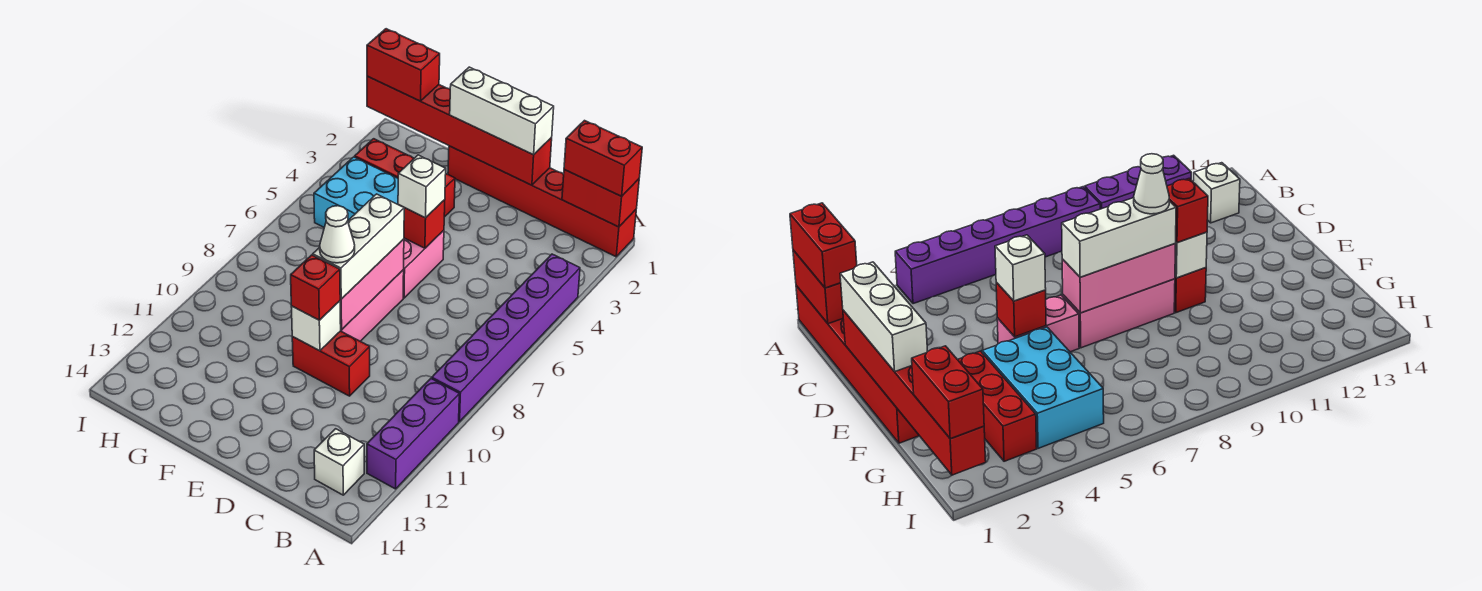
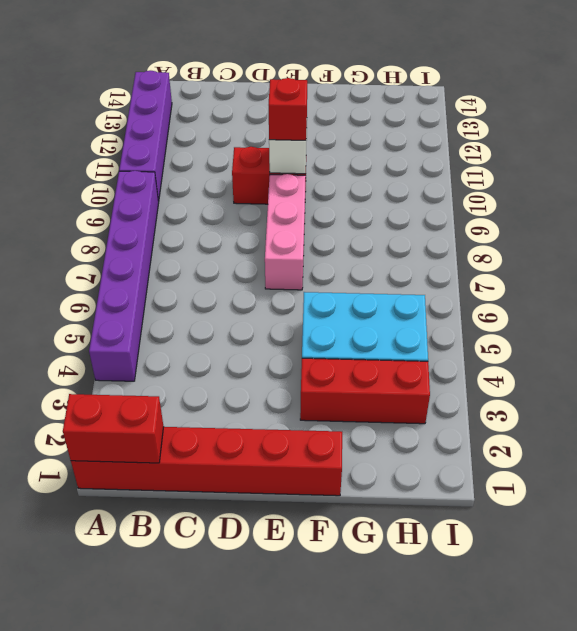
purple brick A10:A13 level 1 -> purple brick A10:A12 level 1
none -> white brick B13 level 1
none -> pink brick E5:E6 level 1
none -> red brick D1:I1 level 2

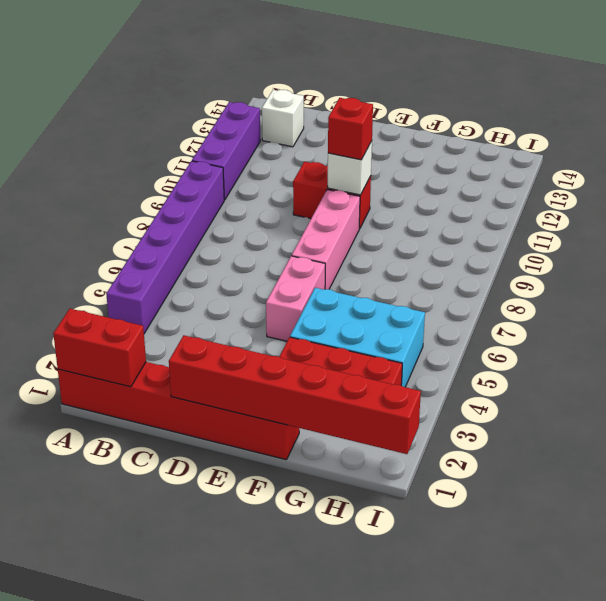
none -> red brick E5 level 2
none -> pink brick E7:E9 level 2
none -> red brick A1:B1 level 3

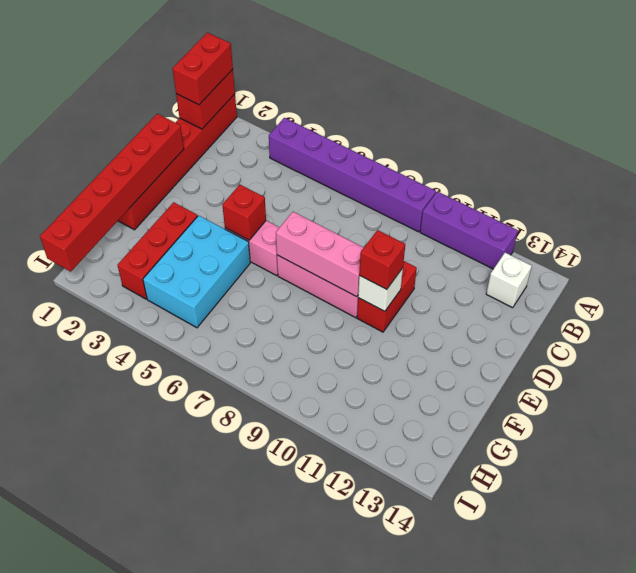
none -> white brick D1:F1 level 3
none -> white brick E5 level 3
none -> white brick E7:E9 level 3

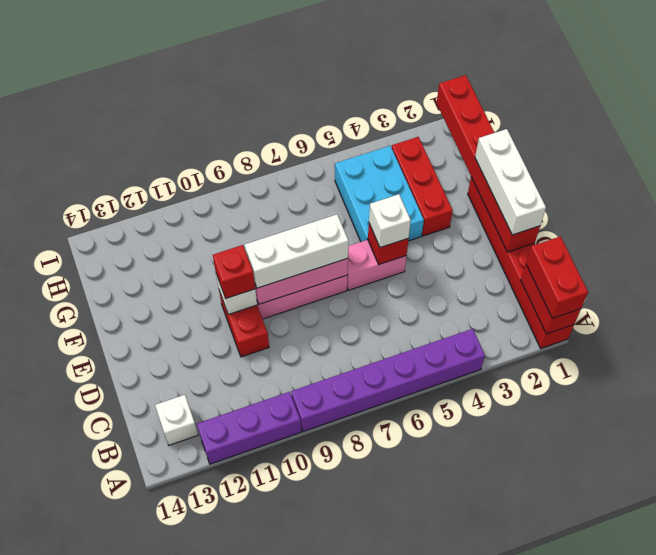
none -> red brick H1:I1 level 3
none -> white cone E9 level 4

